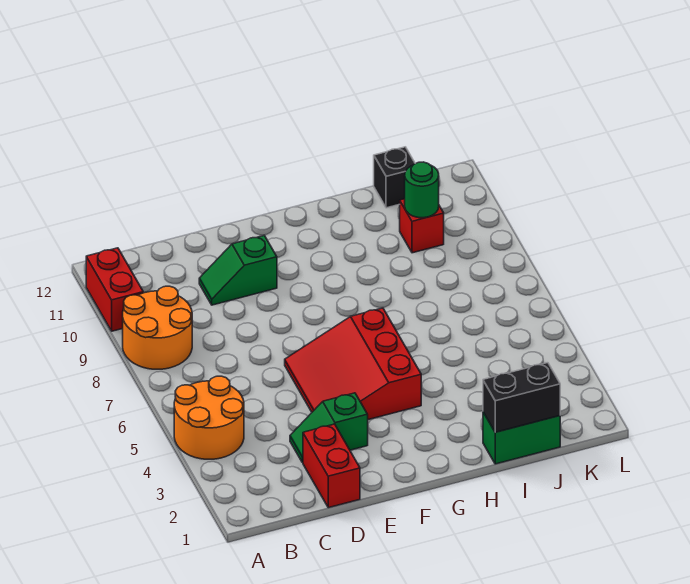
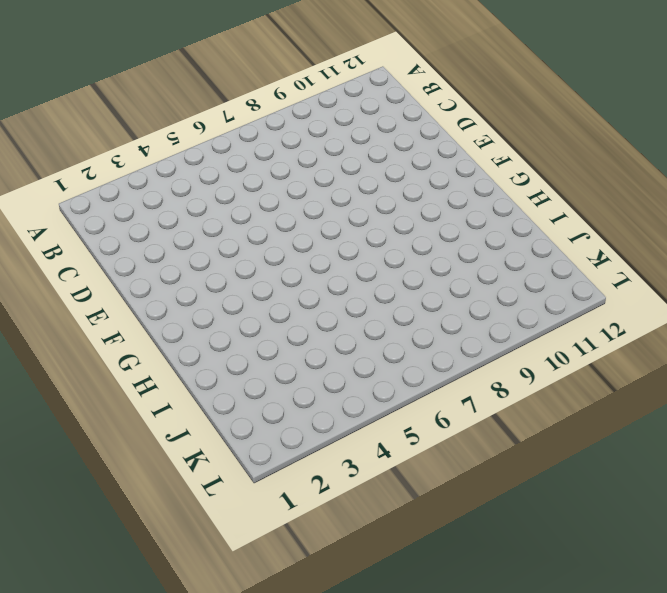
none -> orange round brick A4:B5 level 1
none -> orange round brick A8:B9 level 1
none -> red brick A10:A11 level 1

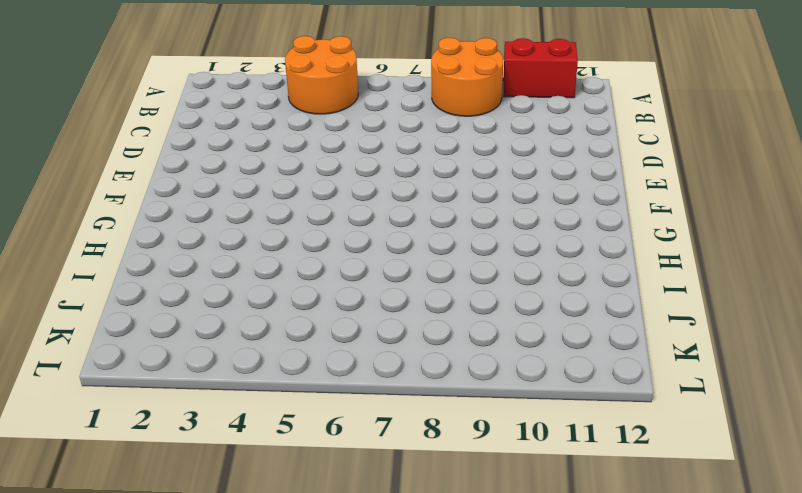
none -> red brick D1:D2 level 1
none -> green slope D3:E3 level 1 top E
none -> green slope D10:E10 level 1 top E

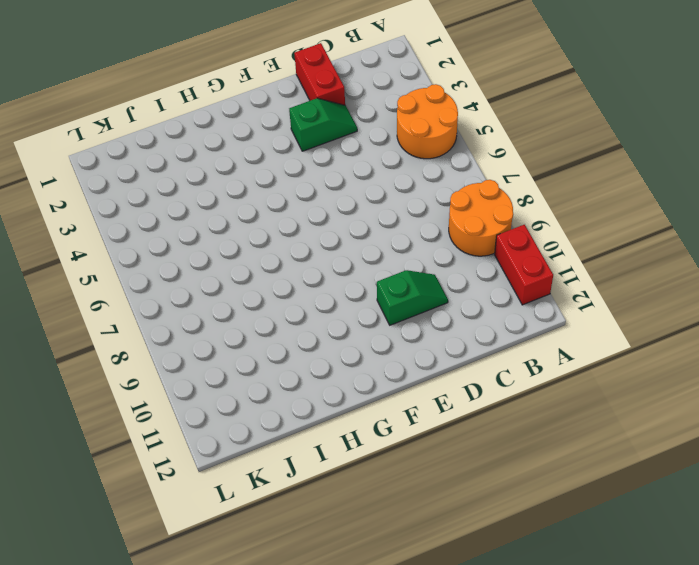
none -> red slope E4:G6 level 1 top G
none -> green brick I1:J1 level 1
none -> red brick J10 level 1

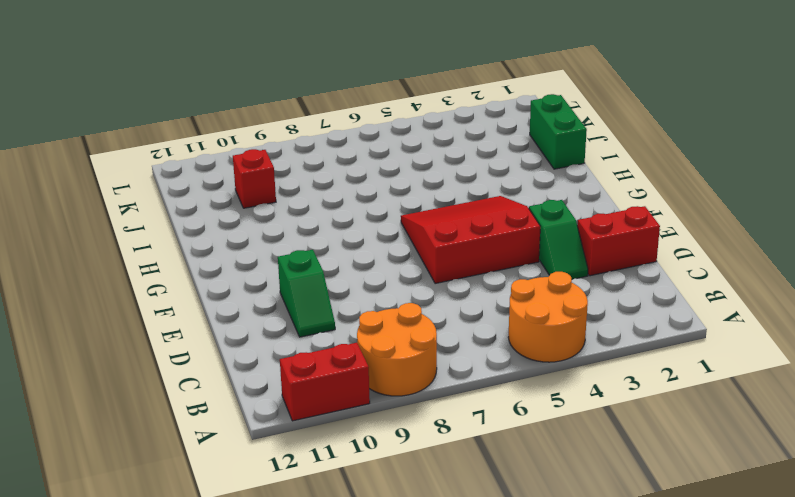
red slope E4:G6 level 1 top E -> red slope E4:G6 level 1 top G
none -> black brick J12 level 1
none -> black brick I1:J1 level 2
none -> green round brick J10 level 2

